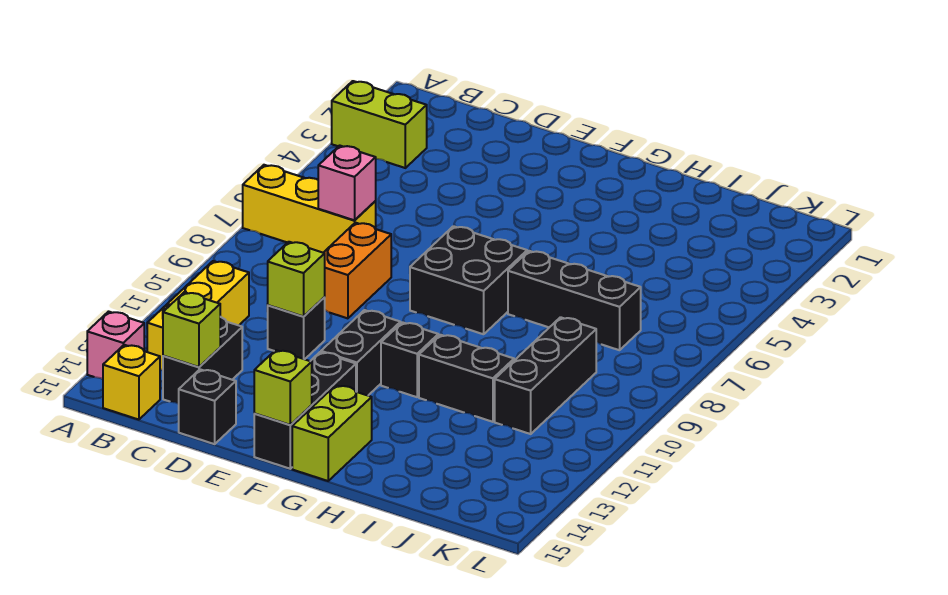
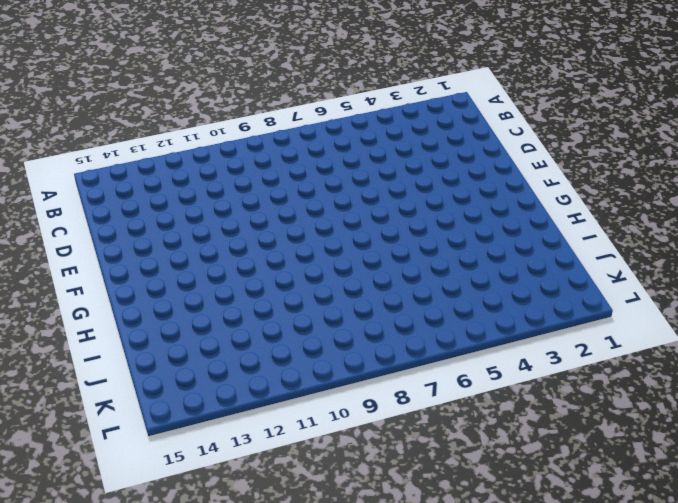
none -> lime brick A3:B3 level 1
none -> yellow brick A7:C7 level 1
none -> pink brick A14 level 1

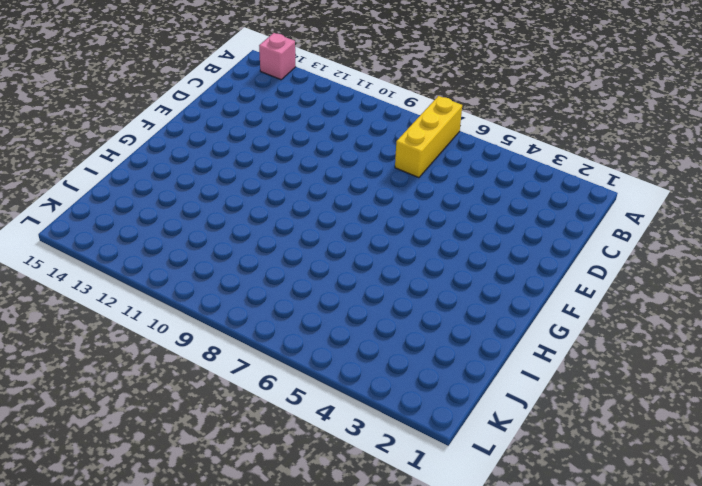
none -> lime brick A3:B3 level 1
none -> yellow brick B11:B13 level 1
none -> yellow brick B15 level 1

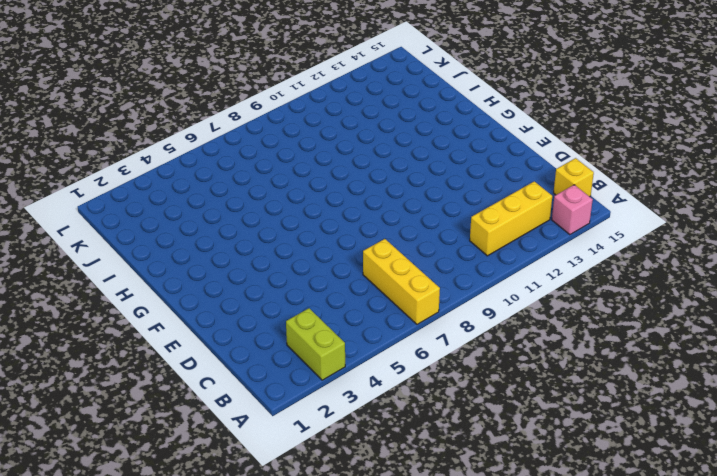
none -> black brick C13:C14 level 1
none -> orange brick D8:D9 level 1
none -> black brick D11 level 1

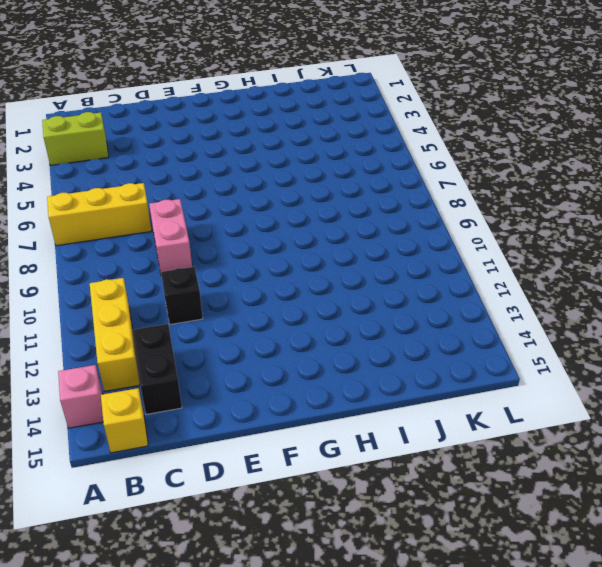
pink brick D8:D9 level 1 -> orange brick D8:D9 level 1
none -> black brick D15 level 1
none -> black brick F7:G8 level 1
none -> black brick F11:F12 level 1

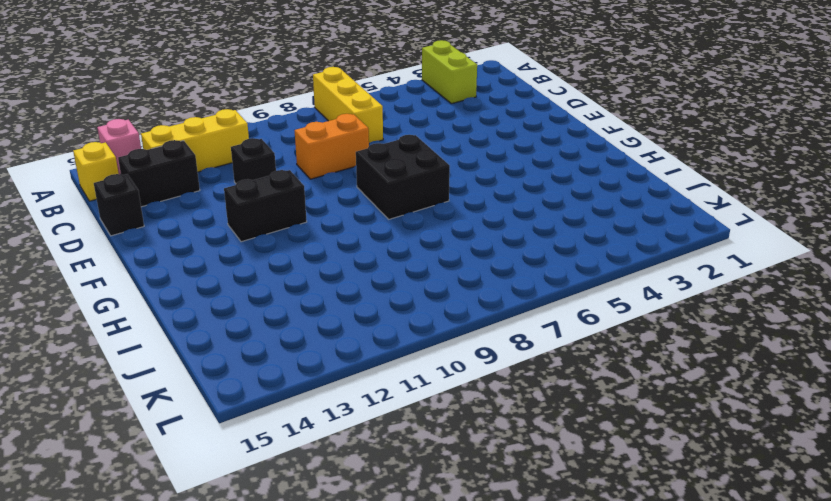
none -> black brick F13:F15 level 1
none -> black brick G11 level 1
none -> lime brick G14:G15 level 1

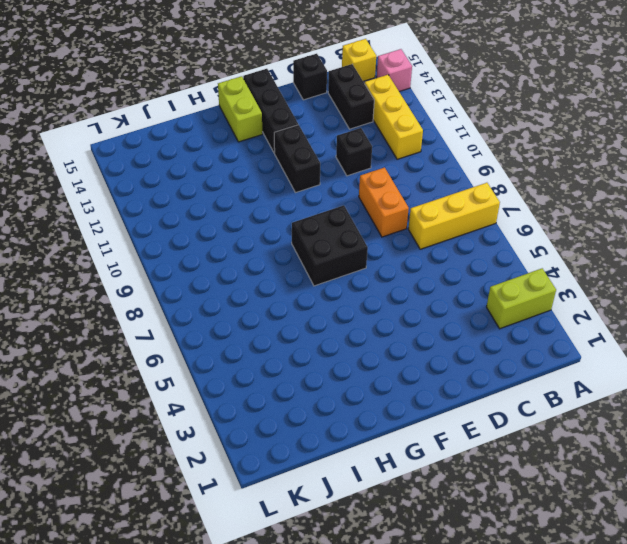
none -> black brick G11 level 1
none -> black brick H7:J7 level 1
none -> black brick H11:I11 level 1

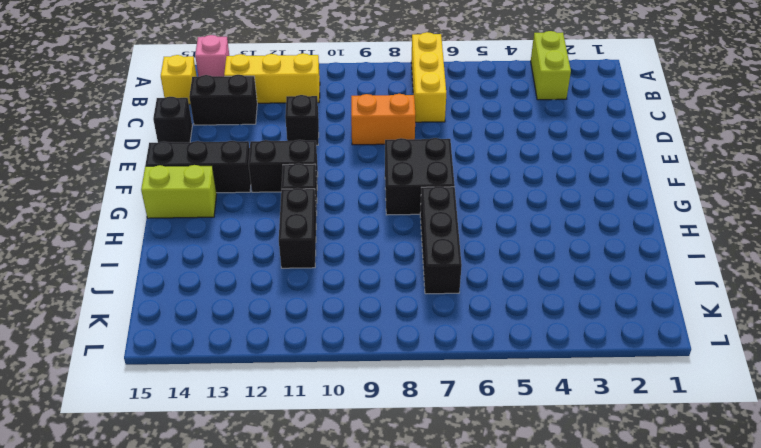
none -> black brick J9:J11 level 1
none -> pink brick C7 level 2
none -> lime brick C14 level 2

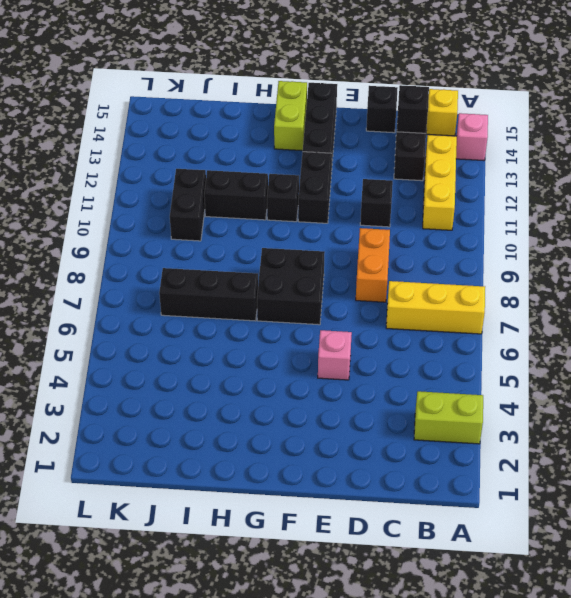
black brick C14 level 2 -> lime brick C14 level 2
pink brick E5 level 1 -> pink brick C7 level 2
black brick J10:J11 level 1 -> black brick J9:J11 level 1
none -> lime brick D11 level 2
none -> lime brick F15 level 2

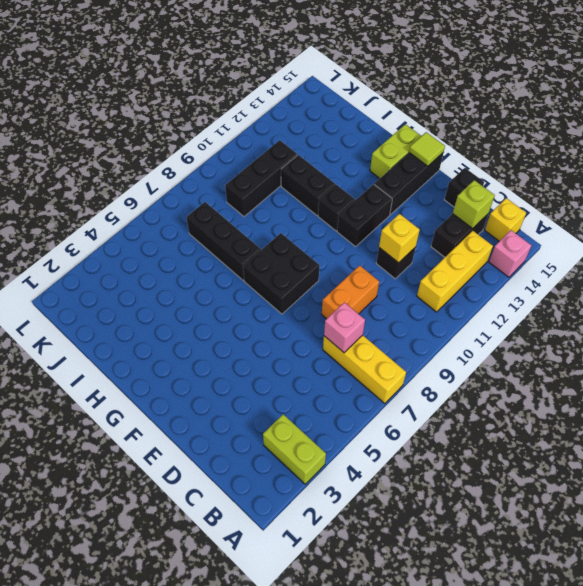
yellow brick D11 level 2 -> lime brick D11 level 2
lime tile F15 level 2 -> lime brick F15 level 2

